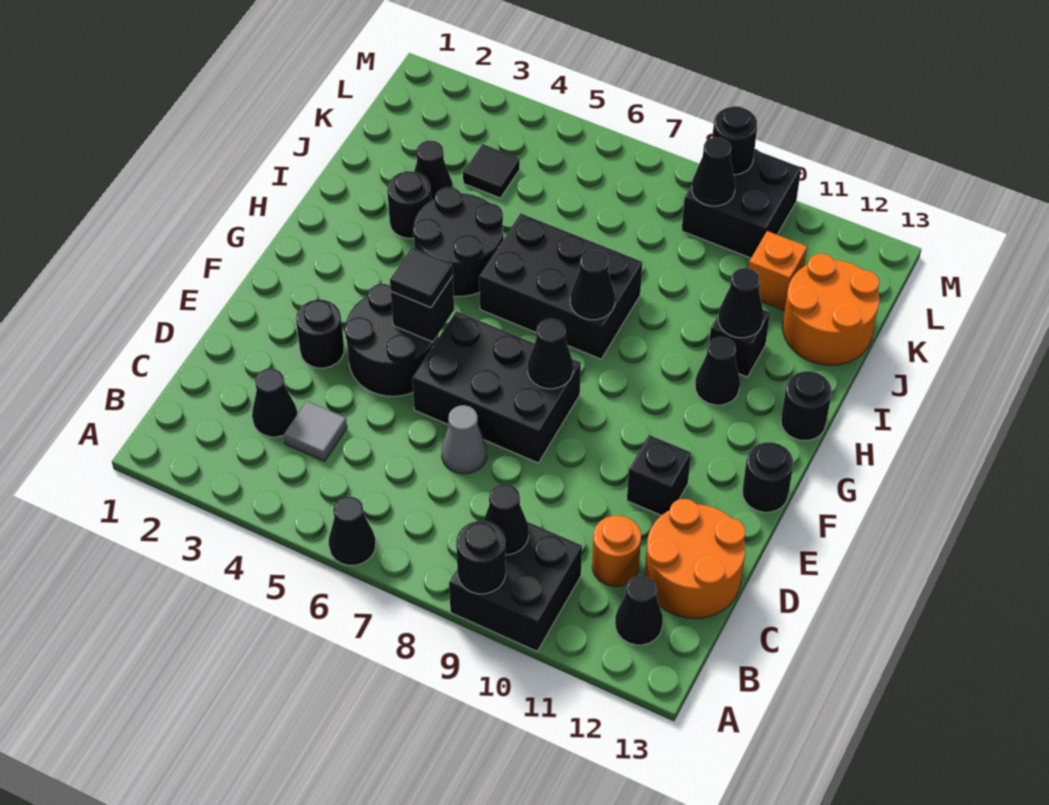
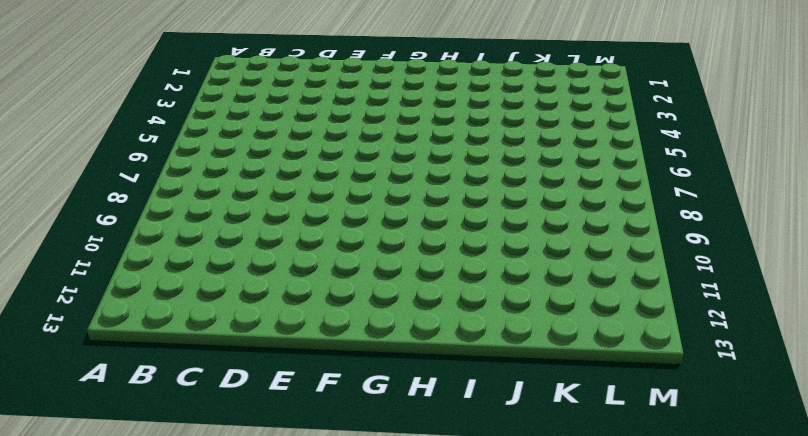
none -> black cone A6 level 1
none -> black brick A9:B10 level 1
none -> black cone B12 level 1
none -> black cone C3 level 1

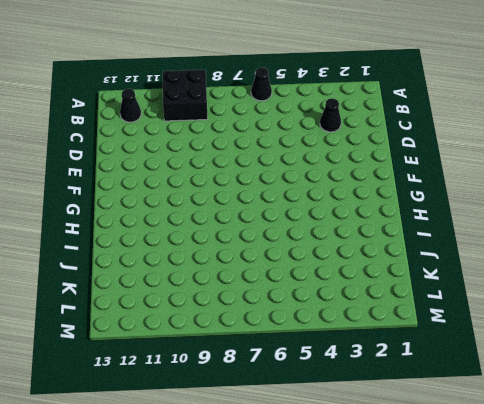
none -> grey tile C4 level 1
none -> orange round brick C11 level 1
none -> orange round brick C12:D13 level 1
none -> grey cone D7 level 1

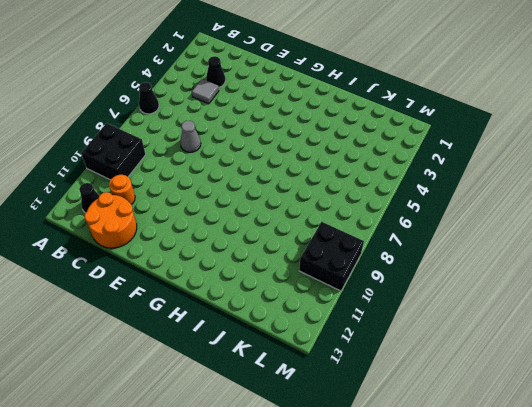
none -> black round brick E3 level 1
none -> black round brick E4:F5 level 1
none -> black brick E6:F8 level 1
none -> black brick E11 level 1

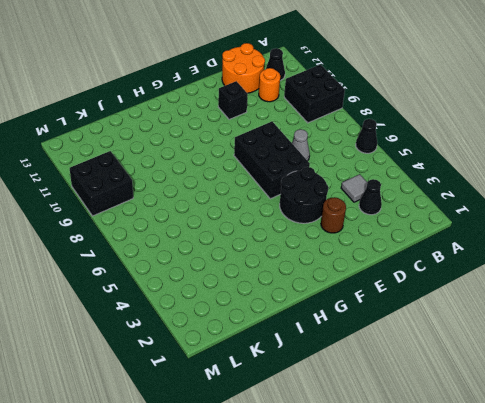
brown round brick E3 level 1 -> black round brick E3 level 1
none -> black round brick F13 level 1
none -> black round brick H4:I5 level 1
none -> black brick H6:I8 level 1
none -> black cone H11 level 1

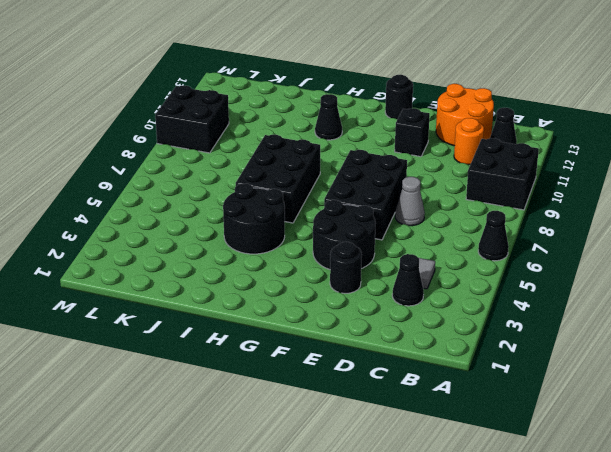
none -> black round brick H13 level 1
none -> black round brick I3 level 1
none -> black brick I11 level 1
none -> black cone J3 level 1

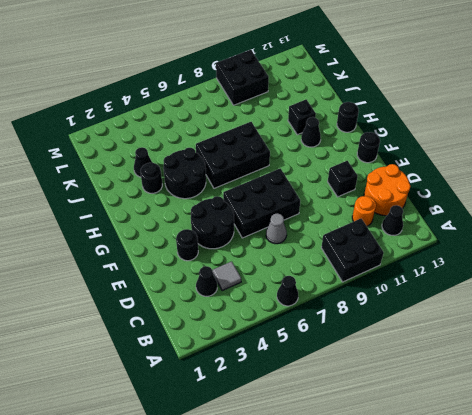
none -> orange round brick J12:K13 level 1
none -> black tile K4 level 1
none -> orange brick K11 level 1
none -> black round brick A9 level 2

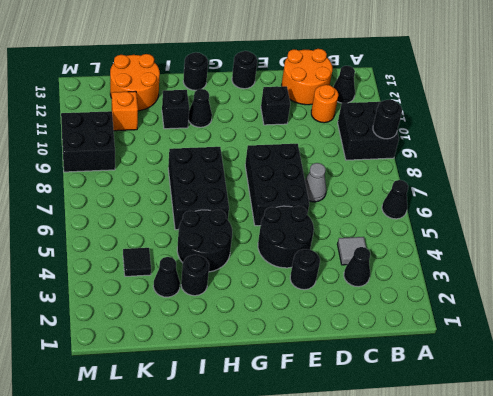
none -> black cone B9 level 2
none -> black brick F5 level 2
none -> black cone F8 level 2
none -> black cone H8 level 2

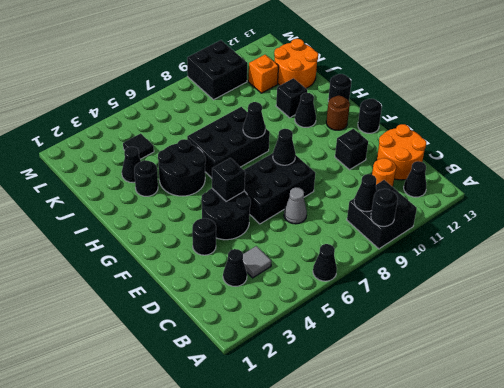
brown round brick G12 level 1 -> none
none -> black cone I11 level 2
none -> black cone L9 level 2
none -> black round brick M9 level 2
none -> black tile F5 level 3

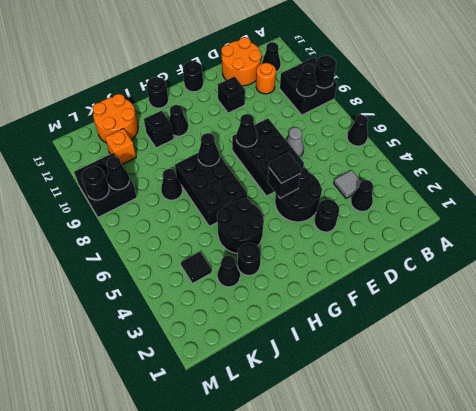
black cone J8 level 1 -> black cone I11 level 2

